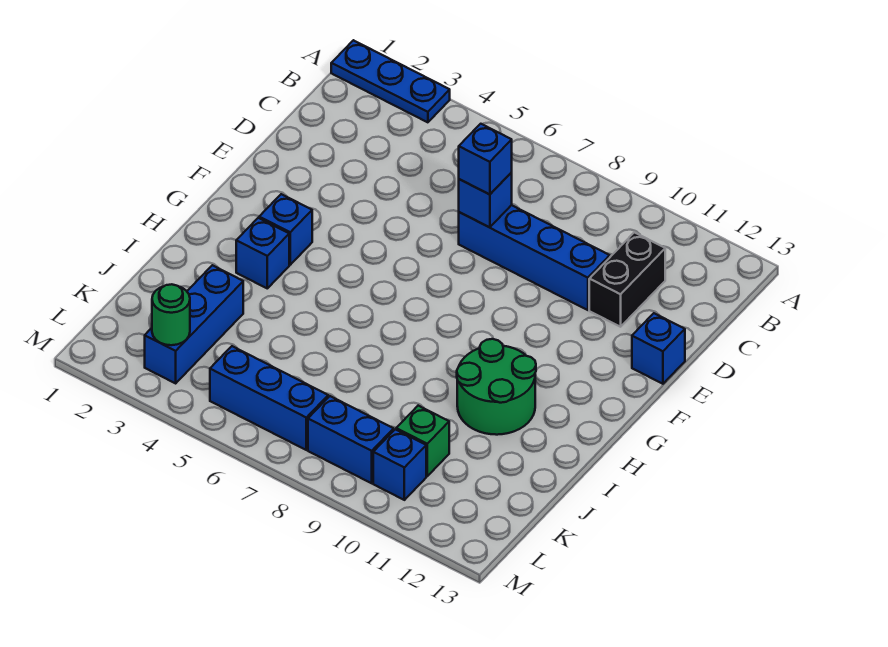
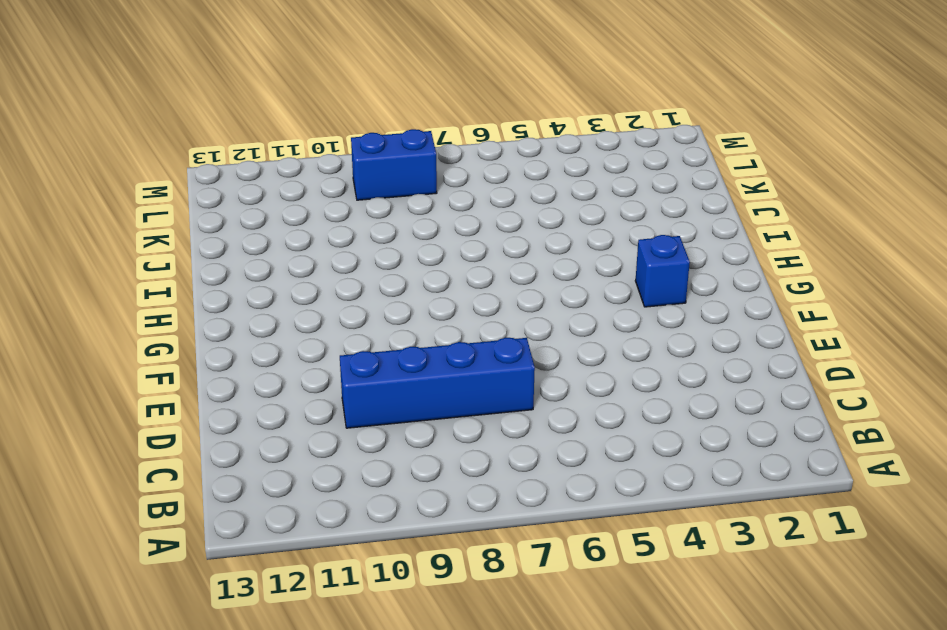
none -> blue plate A1:A3 level 1
none -> black brick C11:D11 level 1
none -> blue brick E13 level 1

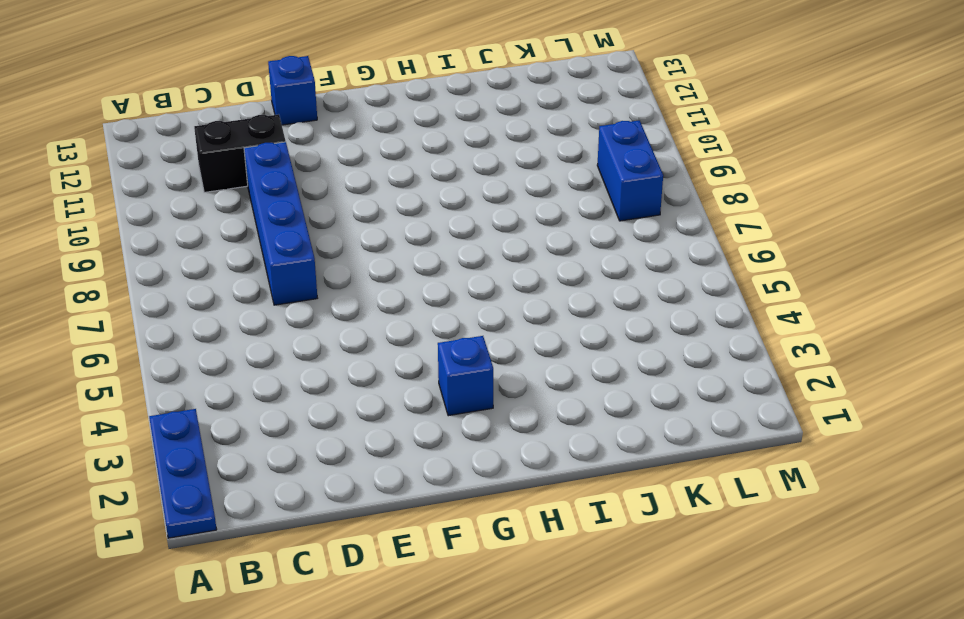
none -> blue brick H3 level 1
none -> green round brick H10:I11 level 1
none -> blue brick J3:L3 level 1

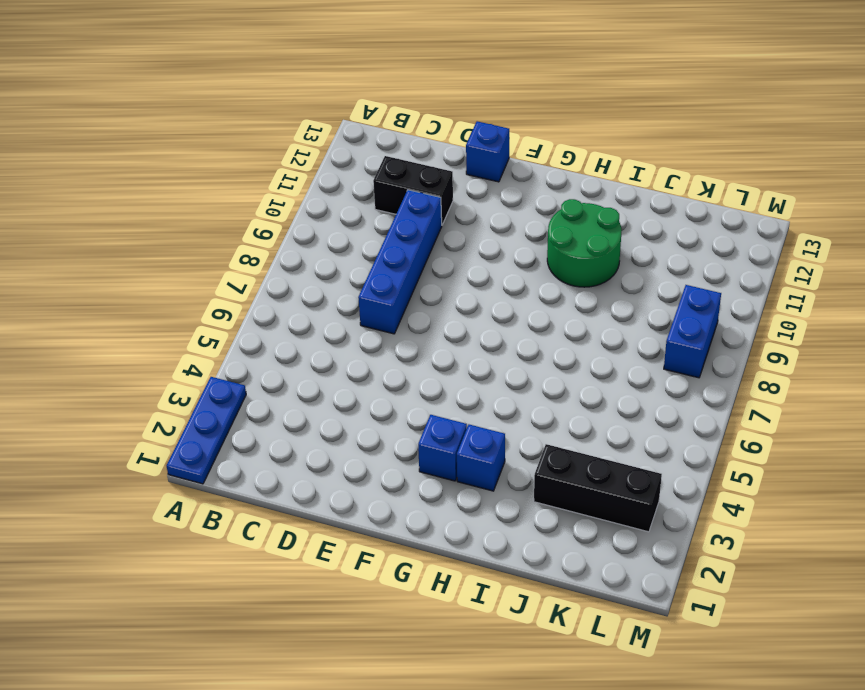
black brick J3:L3 level 1 -> blue brick J3:L3 level 1
none -> green brick K10 level 1
none -> blue brick L5:L7 level 1
none -> blue brick L10 level 1

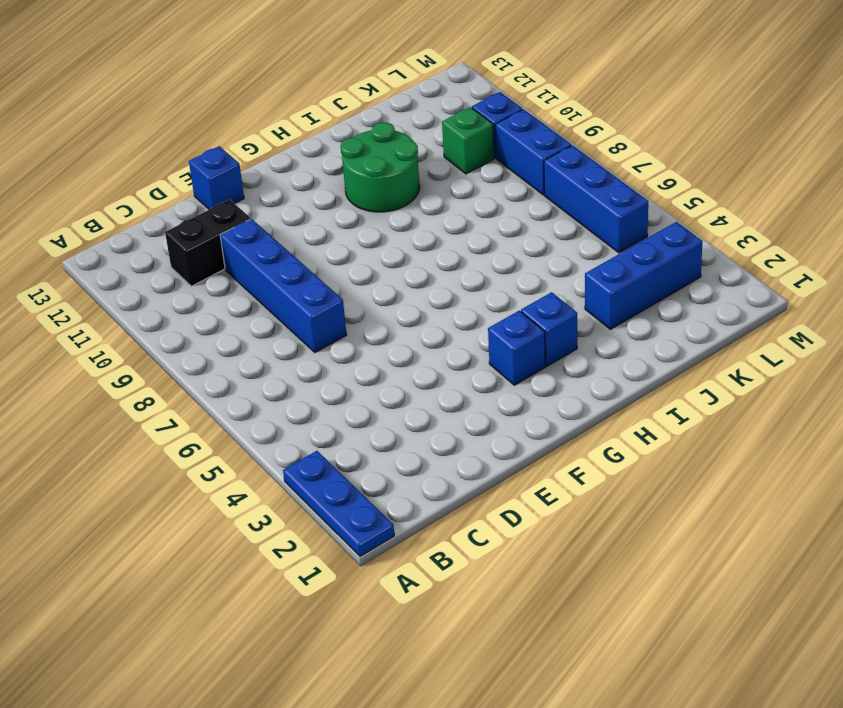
none -> blue brick D7 level 2
none -> green round brick L3 level 2
none -> blue brick D7 level 3

